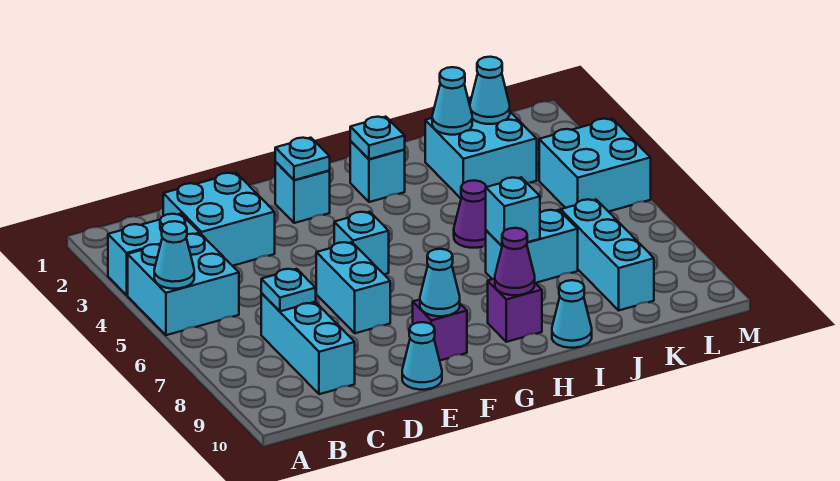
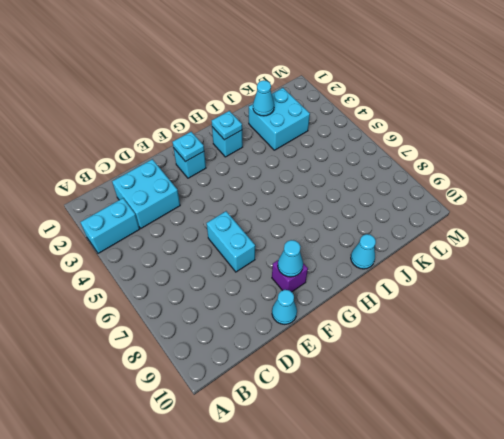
none -> cyan brick A4:B5 level 1
none -> cyan brick C7:C9 level 1
none -> cyan brick F5 level 1

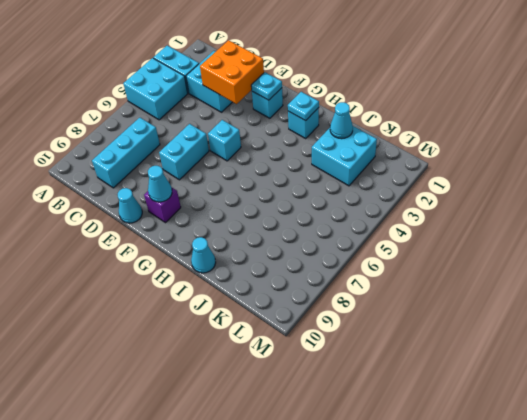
orange brick D2:E3 level 2 -> none
none -> purple brick H9 level 1
none -> purple cone I5 level 1
none -> cyan brick I7:J7 level 1

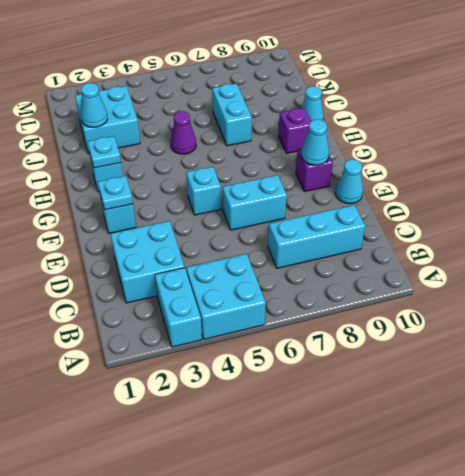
none -> cyan brick K7:K9 level 1
none -> cyan brick L4:M5 level 1
none -> cyan cone A5 level 2

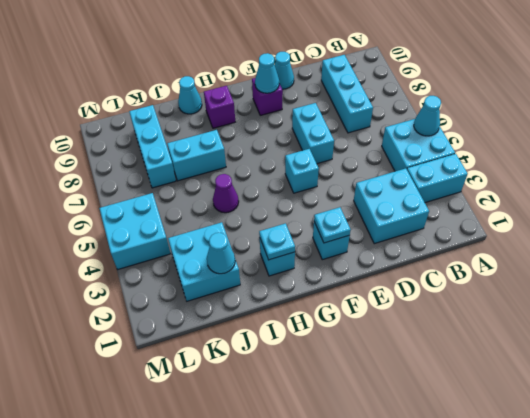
none -> cyan plate C7 level 2
none -> purple cone H9 level 2
none -> cyan brick I7 level 2

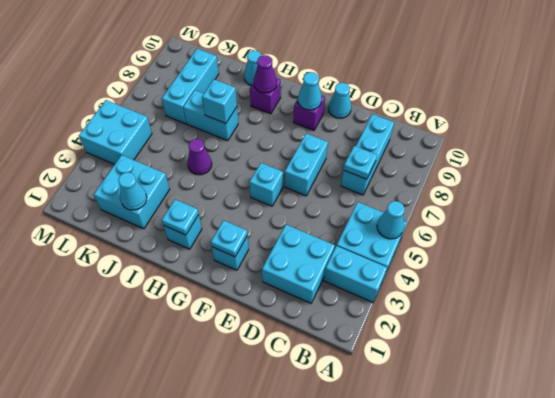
none -> cyan cone K2 level 2

